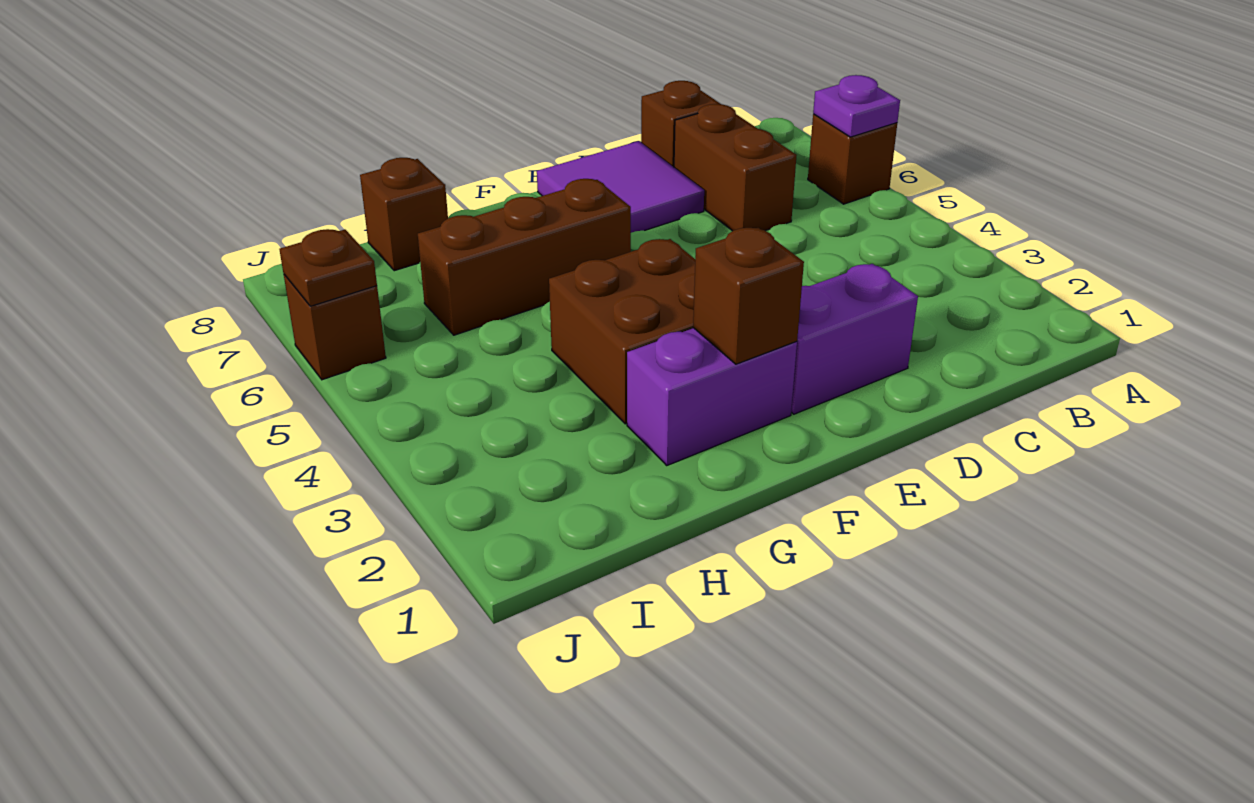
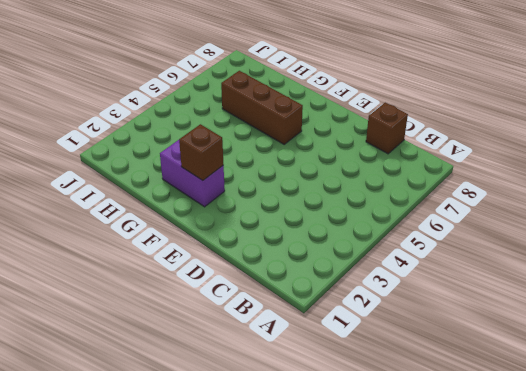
none -> brown brick A6 level 1
none -> brown brick C6:C7 level 1
none -> purple brick D2:E2 level 1

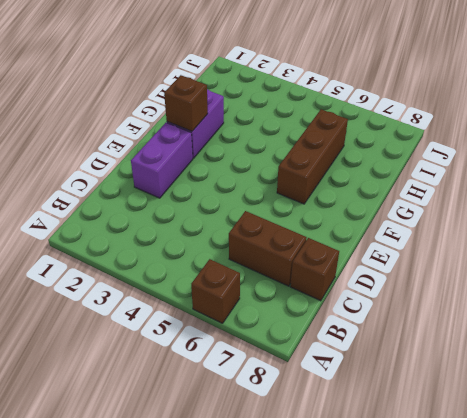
none -> purple tile D7:E8 level 1
none -> brown brick F3:G4 level 1
none -> brown brick H8 level 1

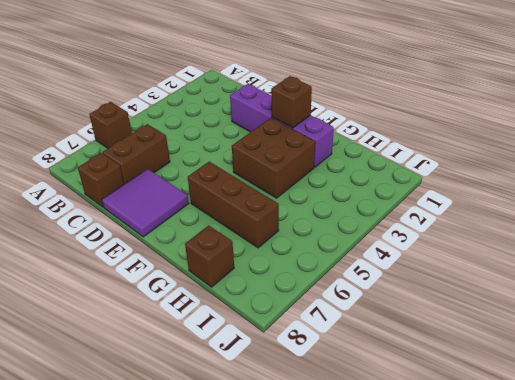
none -> brown brick J6 level 1
none -> purple plate A6 level 2
none -> brown plate J6 level 2

